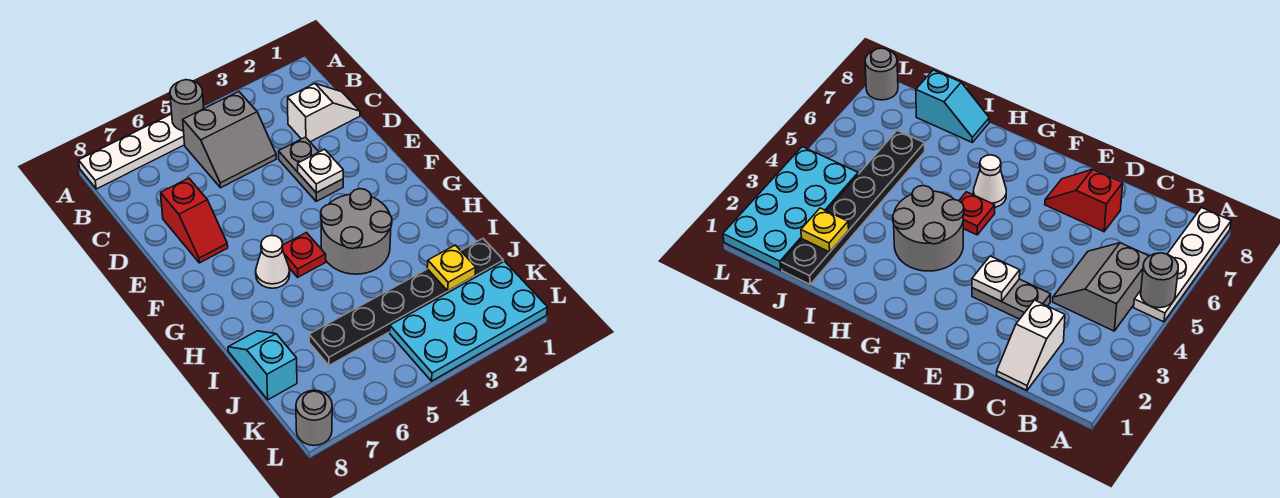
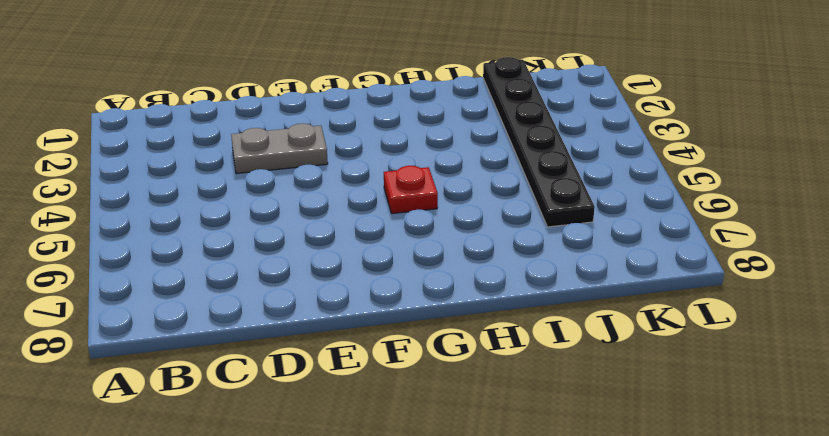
none -> white plate A5:A8 level 1
none -> grey slope B4:C5 level 1 top B
none -> white slope C1:C2 level 1 top 2

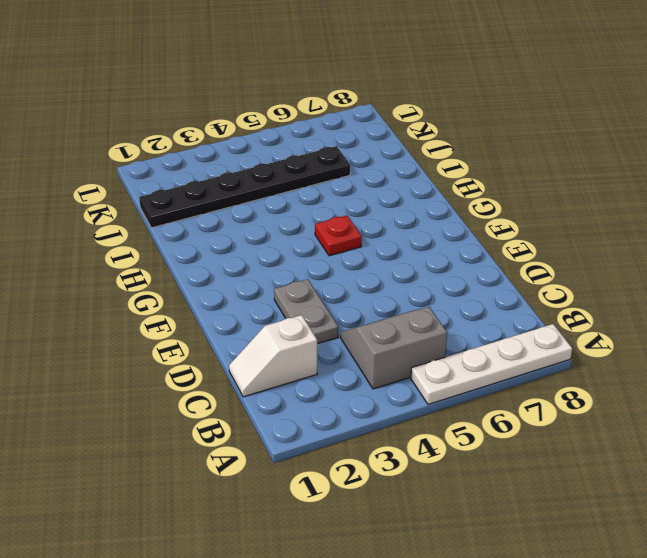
none -> red slope D7:E7 level 1 top D
none -> grey round brick G3:H4 level 1
none -> white cone G6 level 1

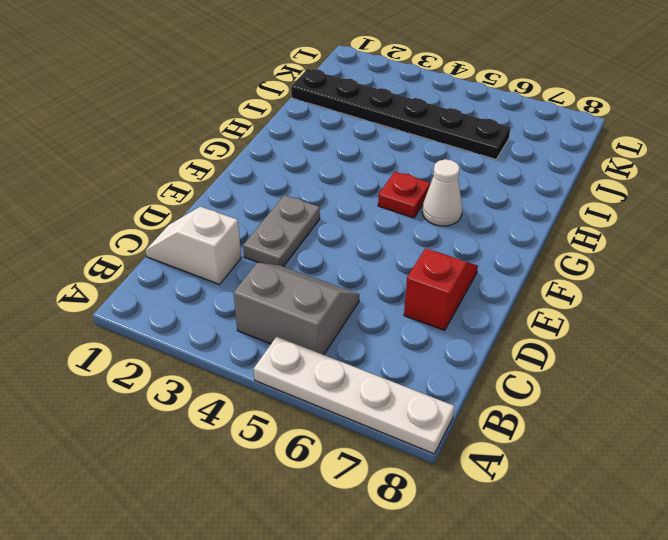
none -> grey round brick G3:H4 level 1
none -> cyan slope I8:J8 level 1 top J
none -> cyan plate K1:L4 level 1

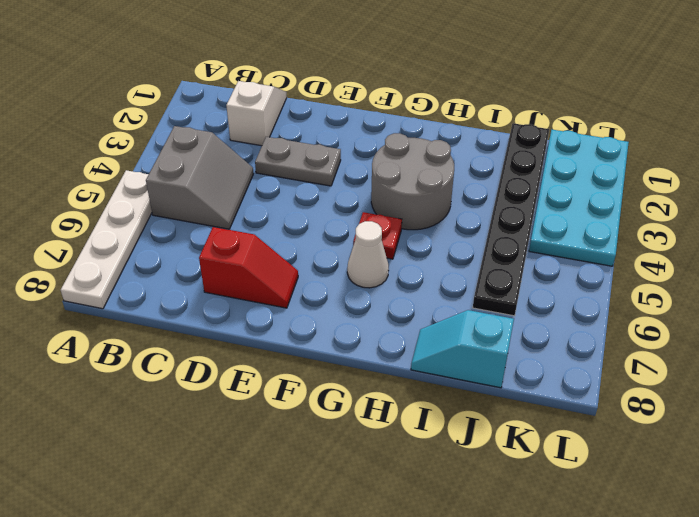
none -> grey round brick L8 level 1
none -> grey round brick A5 level 2
none -> white plate E3 level 2

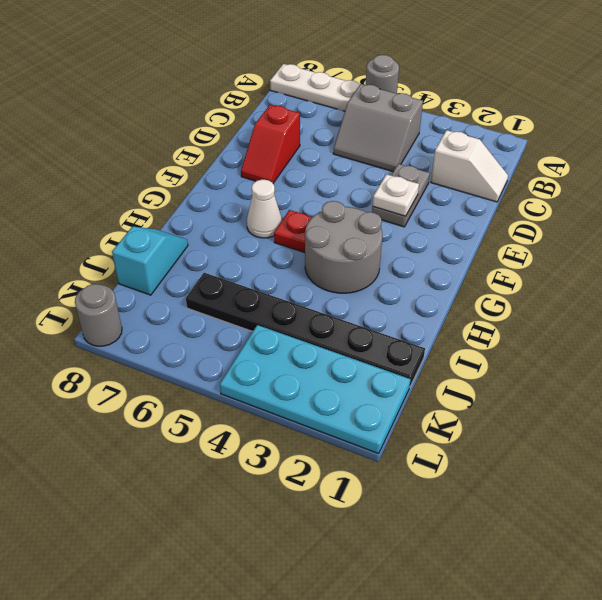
none -> yellow plate J2 level 2

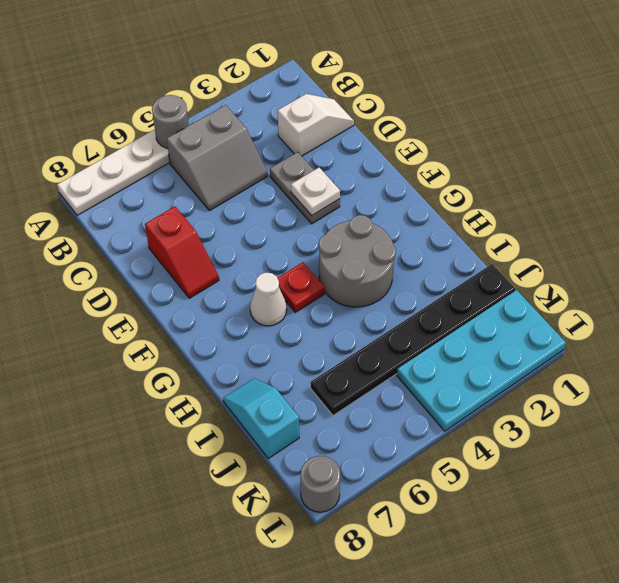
none -> yellow plate J2 level 2

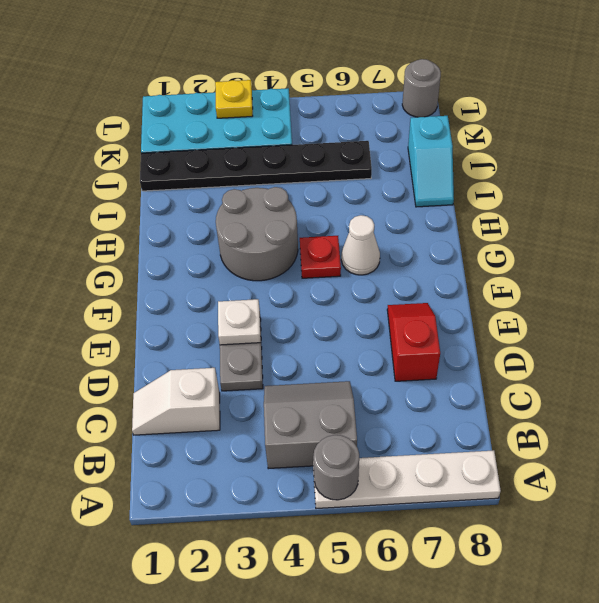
yellow plate L3 level 2 -> yellow plate J2 level 2

